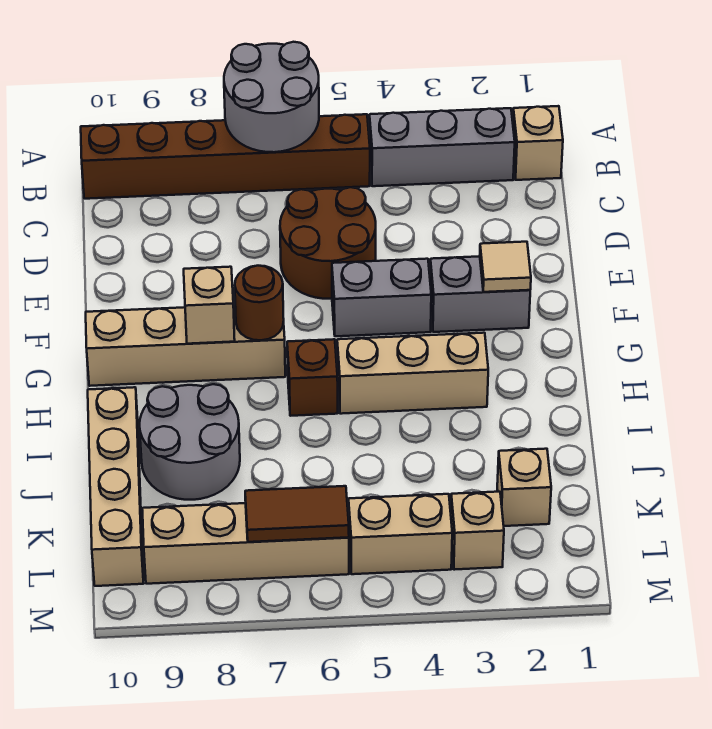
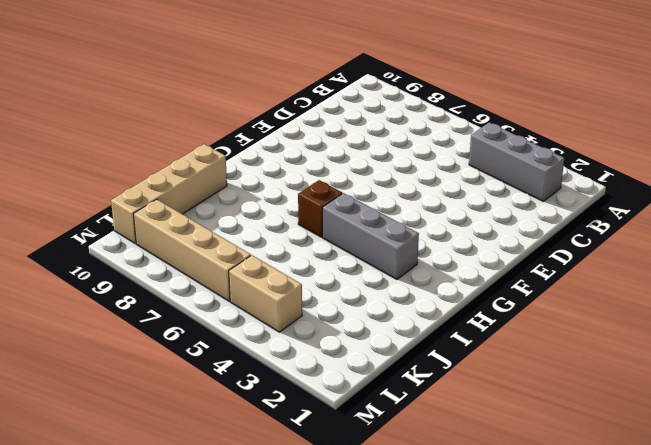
grey brick H3:H5 level 1 -> tan brick H3:H5 level 1
none -> tan brick B1 level 1
none -> brown brick B5:B10 level 1
none -> brown round brick D5:E6 level 1

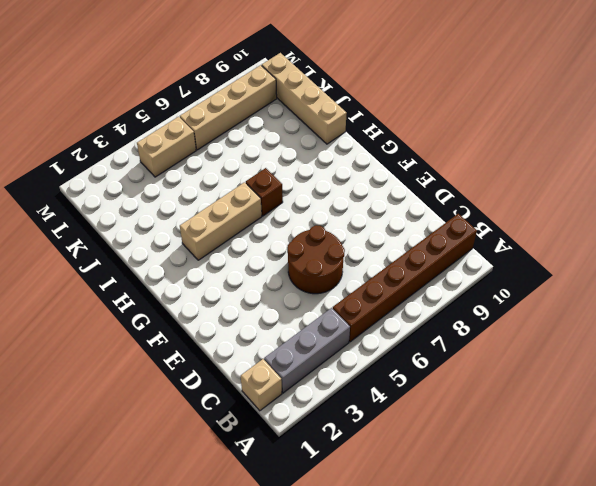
none -> grey brick F2:F3 level 1
none -> grey brick F4:F5 level 1
none -> tan brick G7:G10 level 1

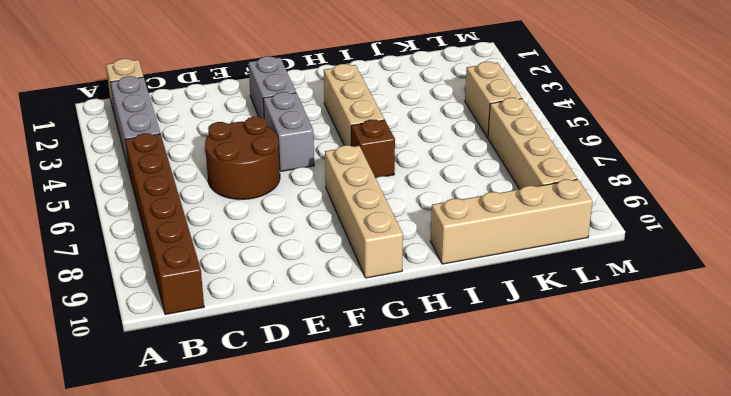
none -> grey round brick I8:J9 level 1
none -> tan brick K2 level 1
none -> tan brick L3 level 1

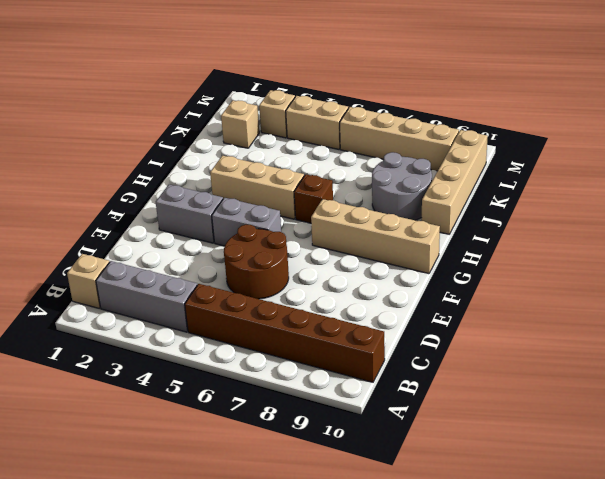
none -> grey round brick A6:B7 level 2
none -> tan tile F2 level 2
none -> brown round brick G7 level 2

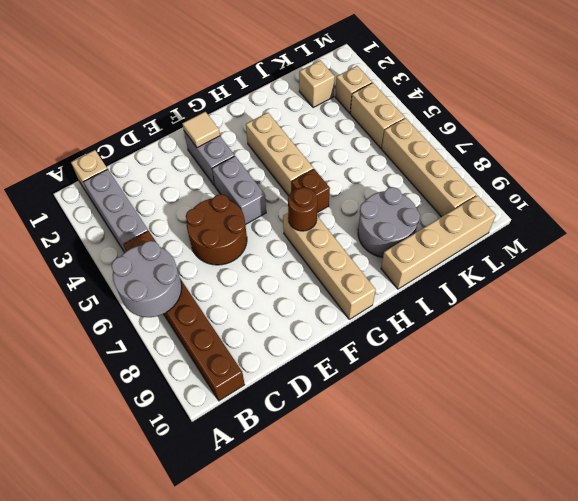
none -> tan brick G8 level 2
none -> brown tile L6:L7 level 2

